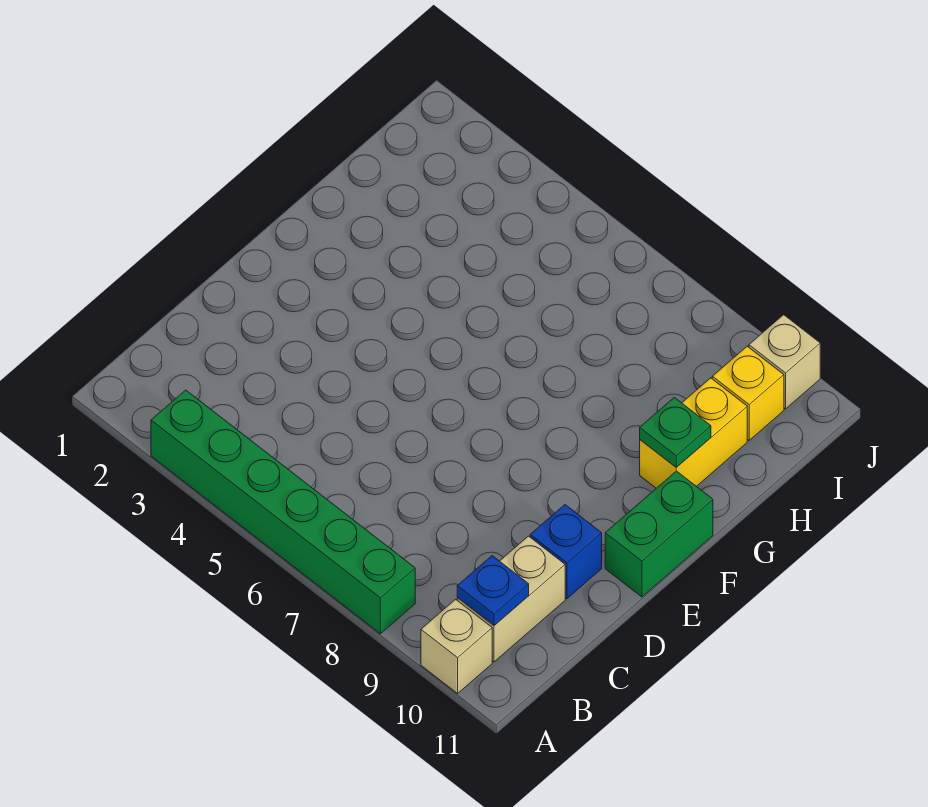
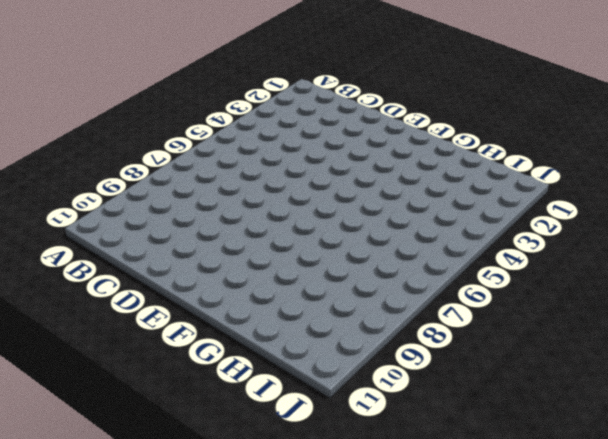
none -> green brick A3:A8 level 1
none -> tan brick A10 level 1

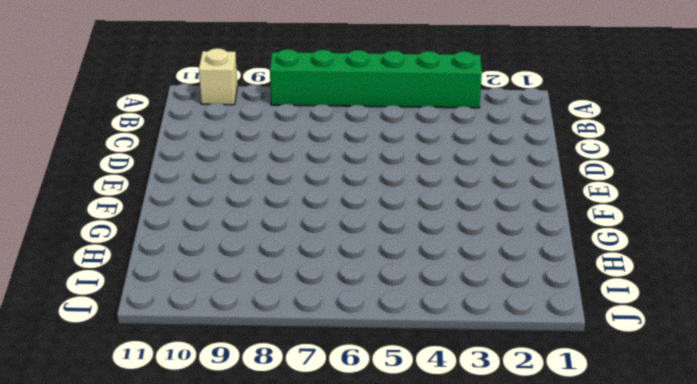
none -> tan brick B10:C10 level 1
none -> blue brick D10 level 1

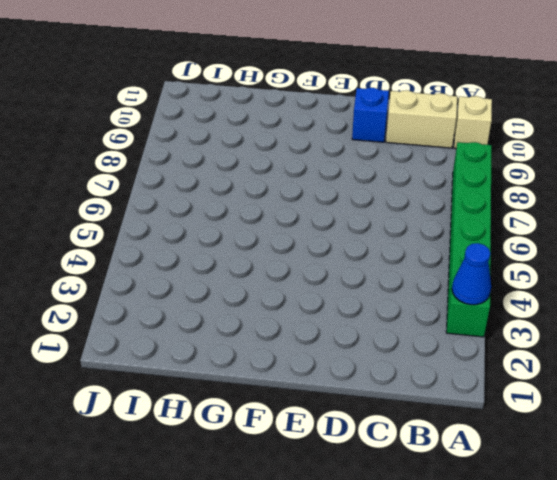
blue cone A3 level 2 -> none
none -> green brick E11:F11 level 1
none -> yellow brick G10:H10 level 1

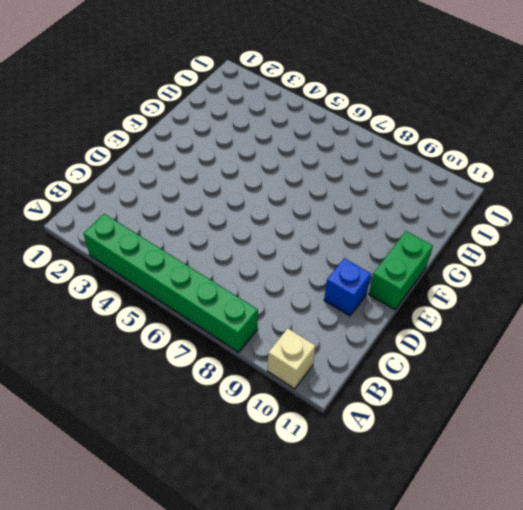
none -> tan brick B10:C10 level 1
none -> yellow brick G10:H10 level 1

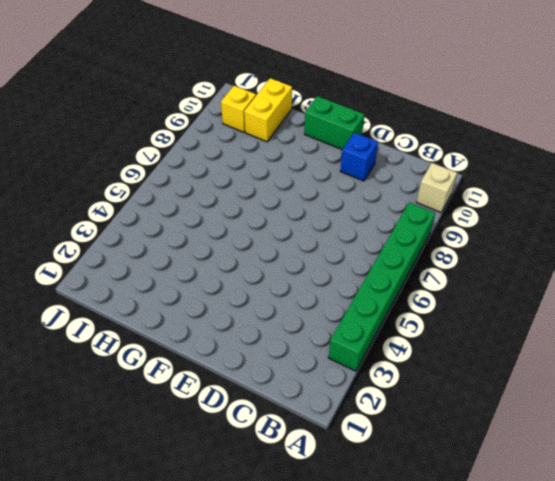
yellow brick H10:H11 level 1 -> yellow brick G10:H10 level 1
none -> tan brick B10:C10 level 1
none -> tan brick J10 level 1

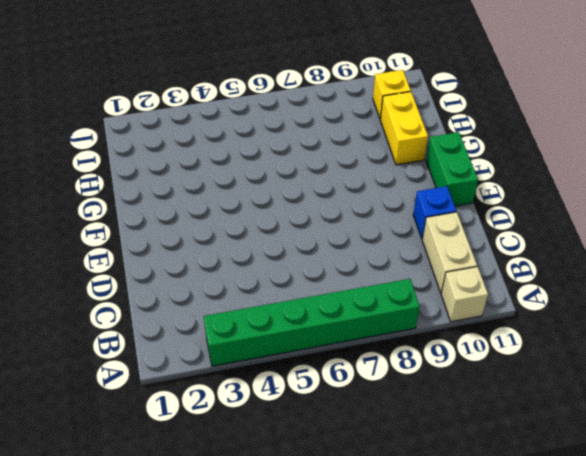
none -> tan brick J10 level 1
none -> blue plate B10 level 2

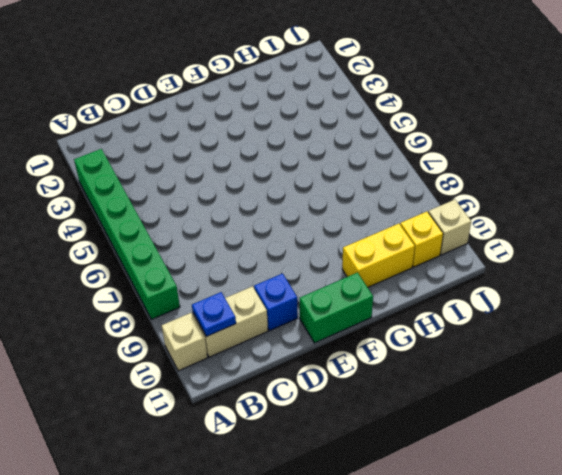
none -> green plate G10 level 2

